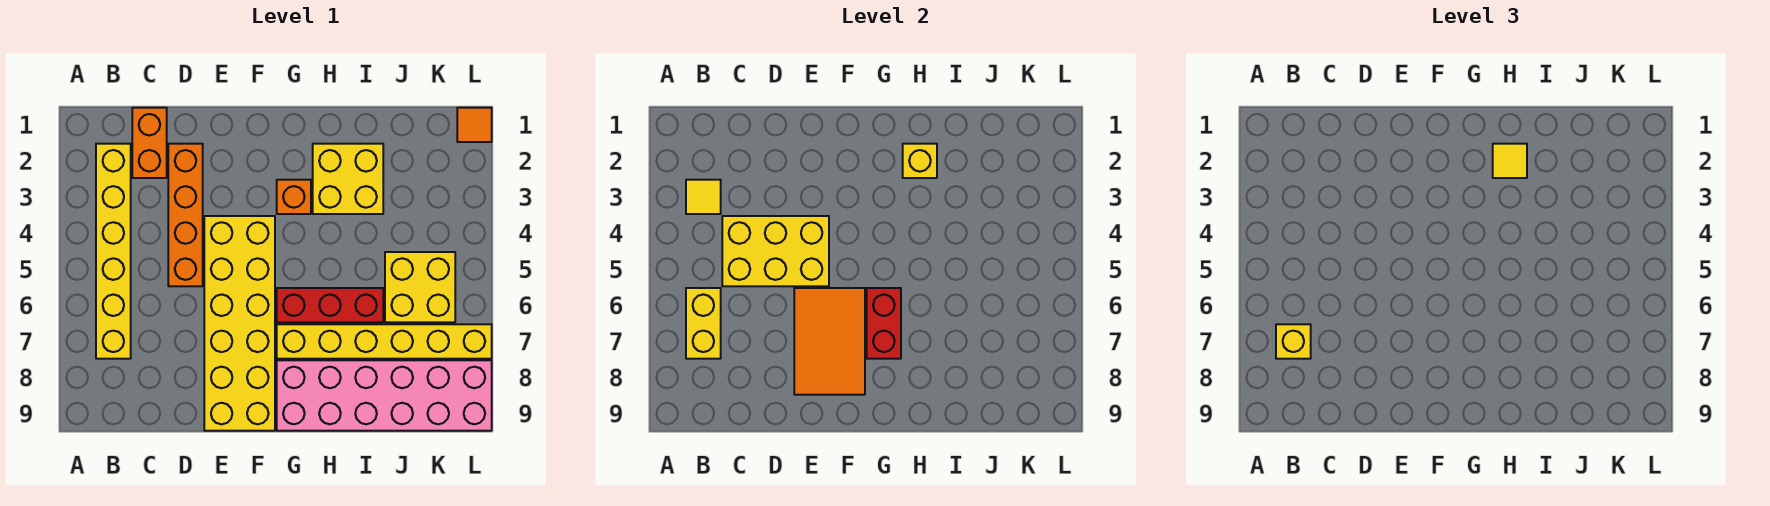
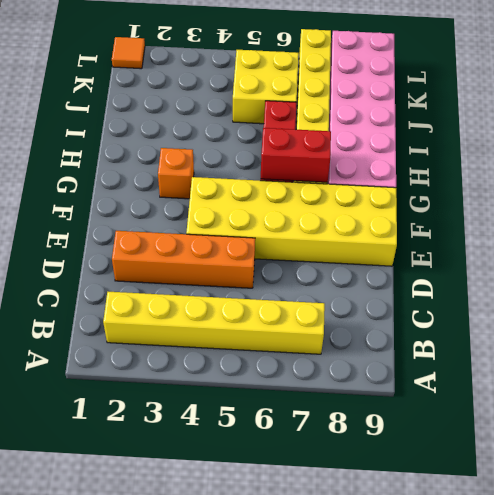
none -> orange brick C1:C2 level 1
none -> yellow brick H2:I3 level 1
none -> yellow tile B3 level 2

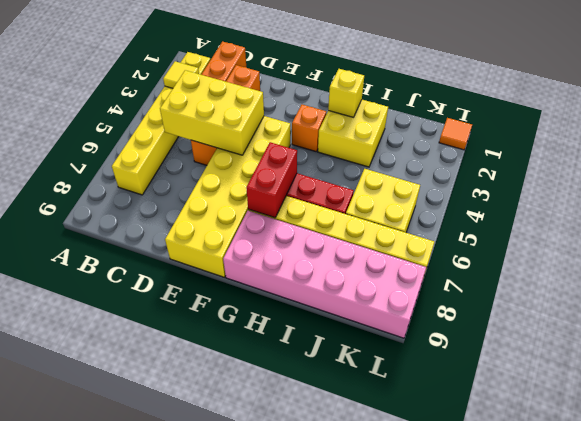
none -> yellow brick B6:B7 level 2
none -> orange tile E6:F8 level 2
none -> yellow brick B7 level 3

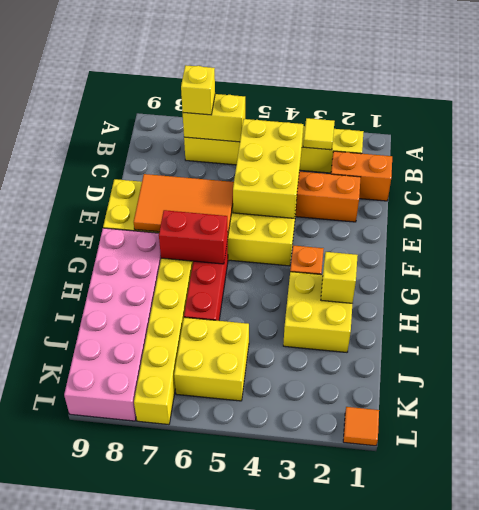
none -> yellow tile H2 level 3

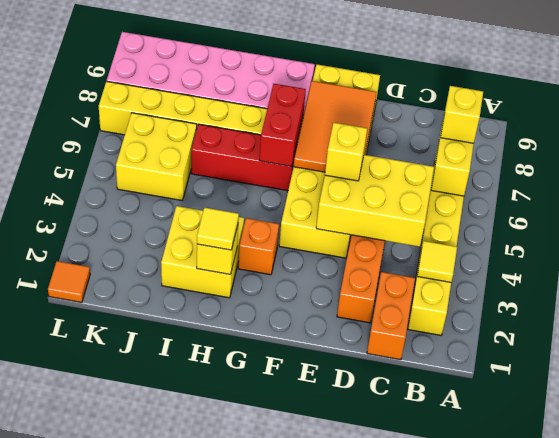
yellow brick E5 level 3 -> none

